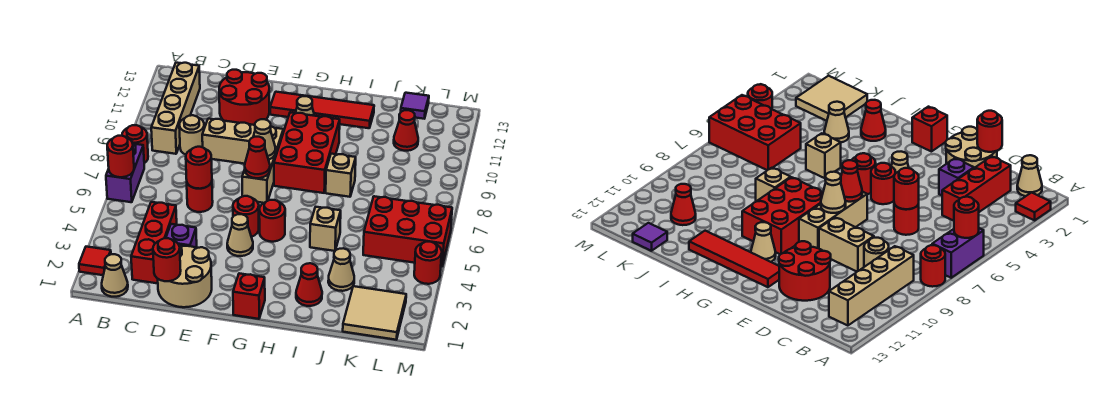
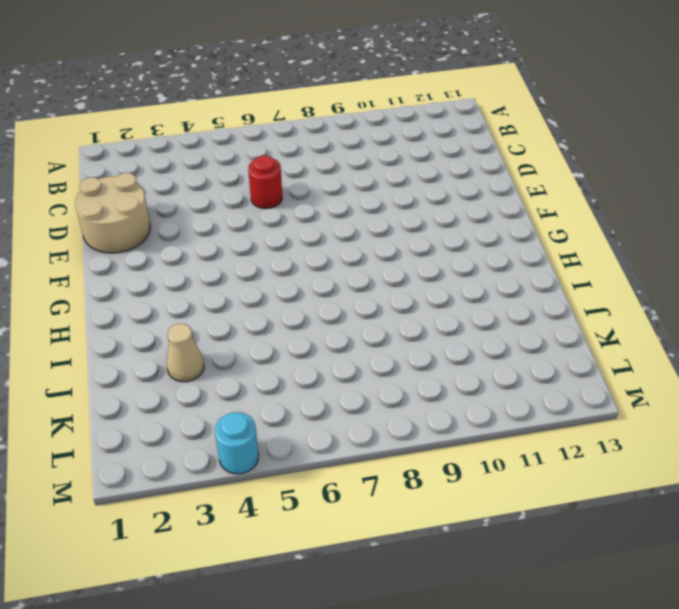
cyan round brick M4 level 1 -> red round brick M4 level 1
none -> red tile A2 level 1
none -> purple brick A6:A7 level 1
none -> red round brick A8 level 1
none -> tan cone B1 level 1

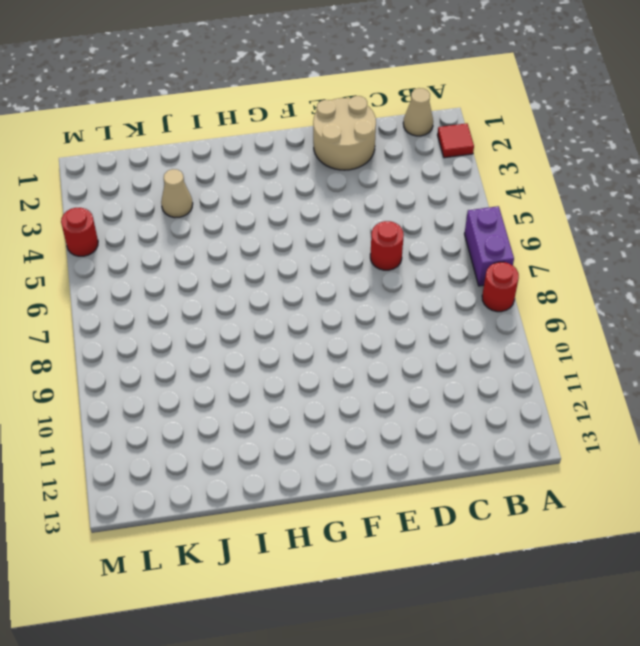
none -> tan brick B9:B12 level 1
none -> red brick C2:C4 level 1
none -> tan round brick C9 level 1
none -> purple brick D3 level 1

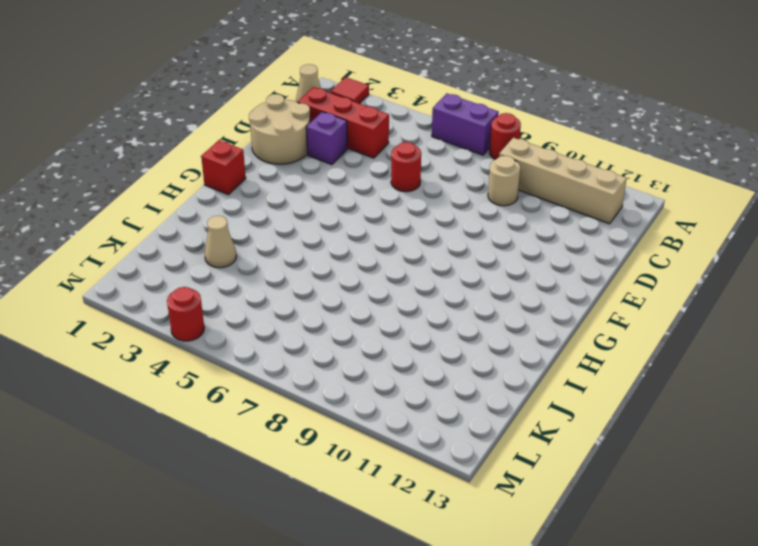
none -> tan brick D9:E9 level 1
none -> red round brick D11:E12 level 1
none -> tan cone F4 level 1
none -> red round brick F5 level 1

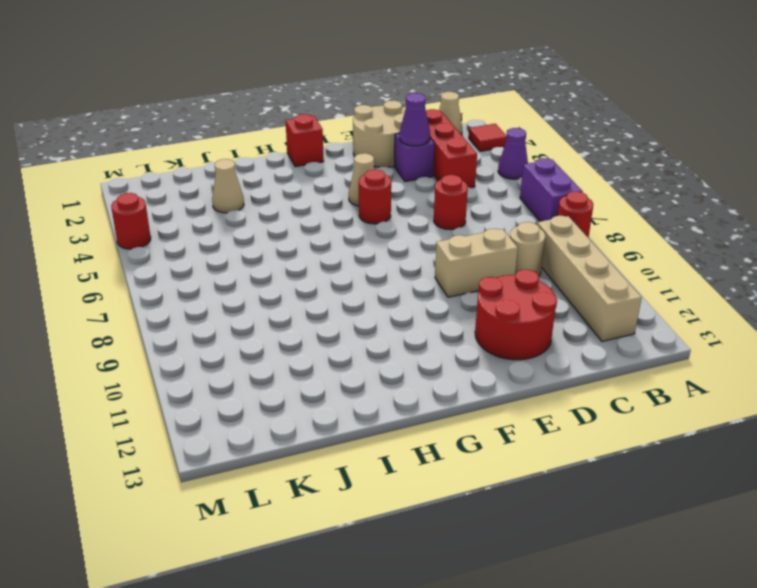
purple cone A4 level 1 -> none
purple cone D3 level 2 -> none
none -> tan brick F7:F9 level 1
none -> red tile F12:I12 level 1
none -> red round brick G5 level 1
none -> red brick G8:H10 level 1

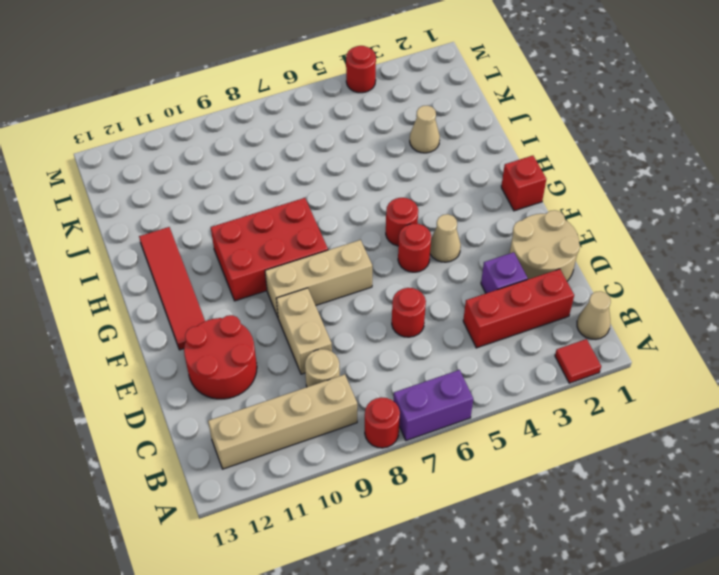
none -> tan cone G11 level 1
none -> red cone I2 level 1
none -> tan brick I5 level 1
none -> tan brick I8 level 1

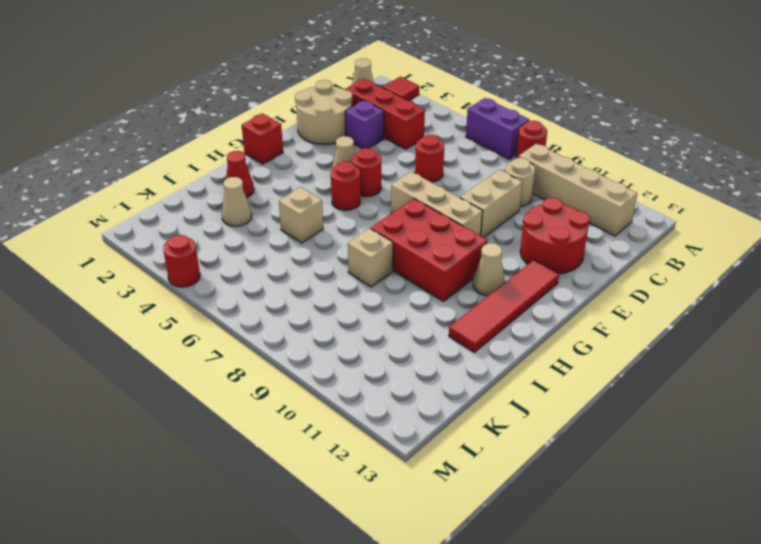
none -> tan tile K1:L2 level 1
none -> red brick K5:M6 level 1
none -> red cone K11 level 1
none -> purple tile K13 level 1

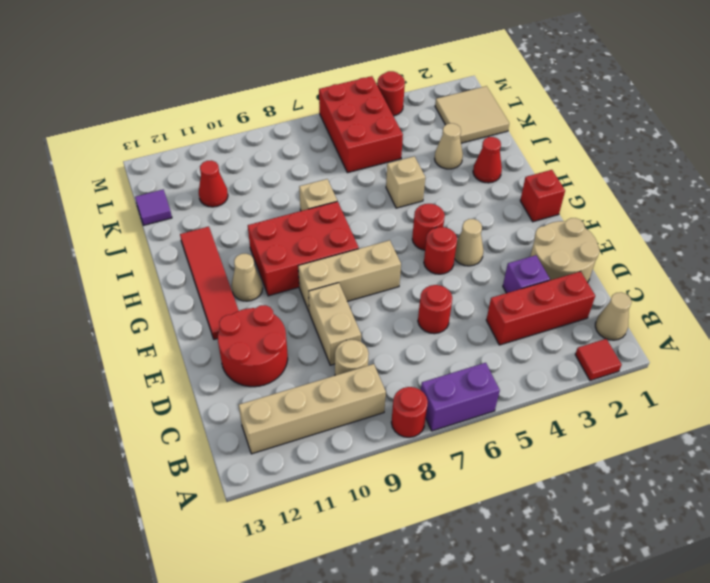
none -> red round brick A6 level 2
none -> red round brick D1 level 2
none -> red round brick D6 level 2
none -> red cone F7 level 2

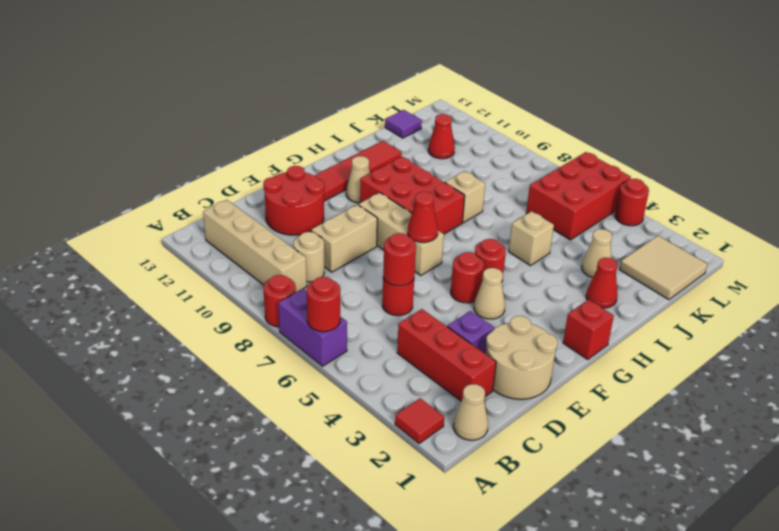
none -> red round brick D1 level 2
none -> tan cone F8 level 2

